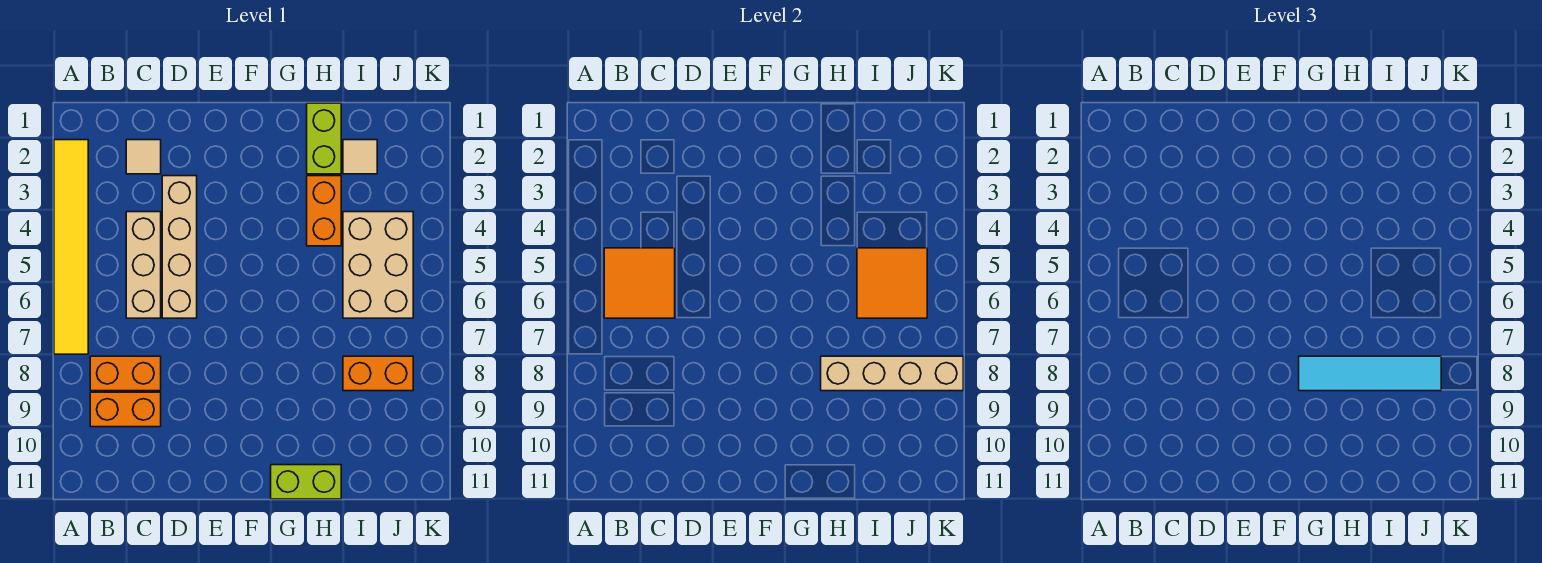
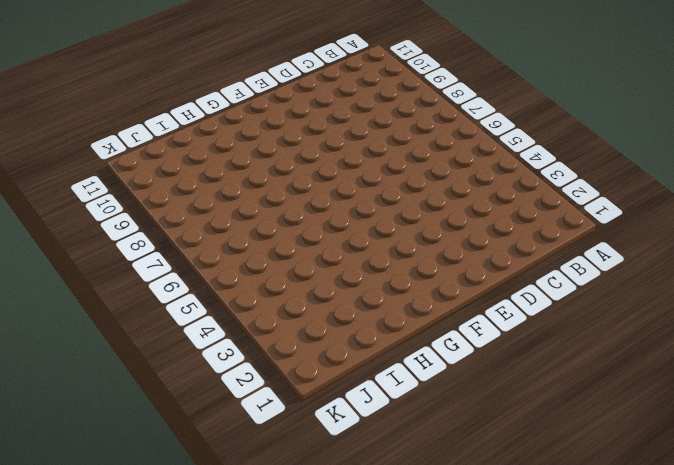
none -> yellow tile A2:A7 level 1
none -> orange brick B8:C8 level 1
none -> orange brick B9:C9 level 1

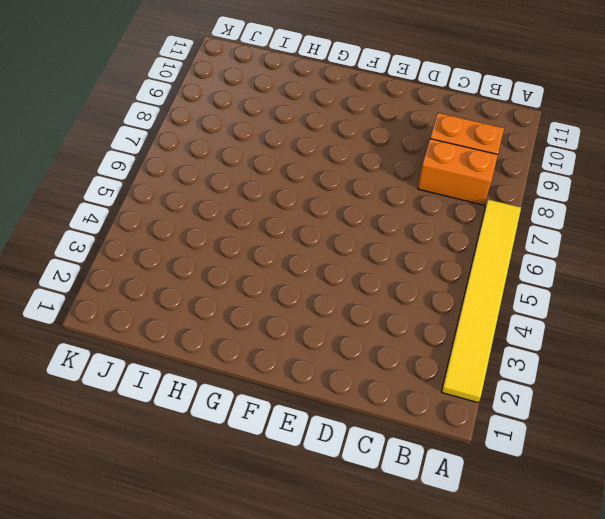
none -> tan tile C2 level 1
none -> tan brick C4:C6 level 1
none -> tan brick D3:D6 level 1

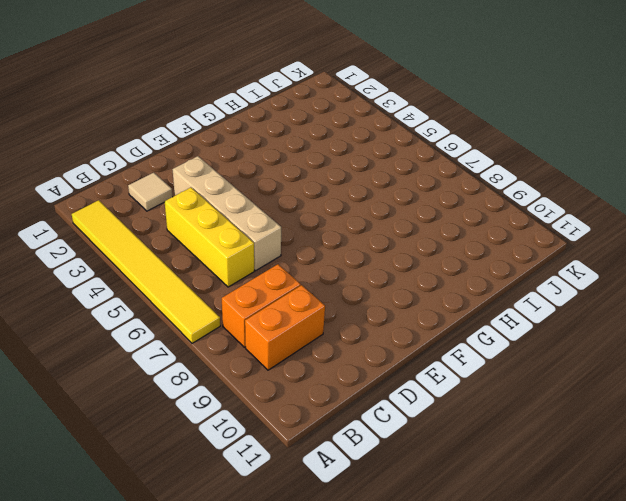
yellow brick C4:C6 level 1 -> tan brick C4:C6 level 1
none -> lime brick G11:H11 level 1
none -> lime brick H1:H2 level 1
none -> orange brick H3:H4 level 1

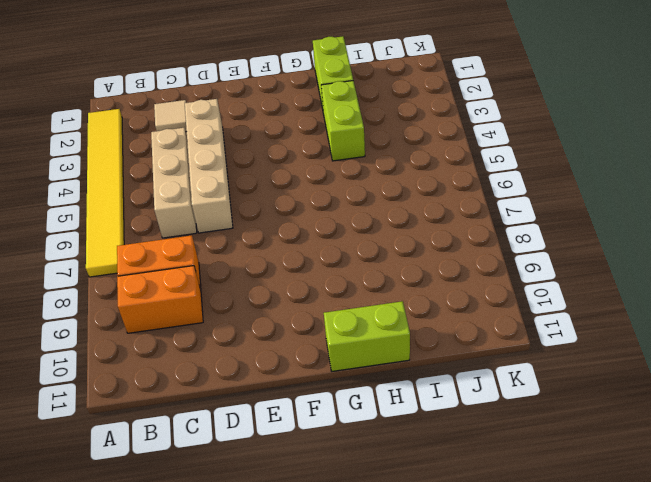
lime brick H3:H4 level 1 -> orange brick H3:H4 level 1
none -> tan tile I2 level 1
none -> tan brick I4:J6 level 1
none -> orange brick I8:J8 level 1

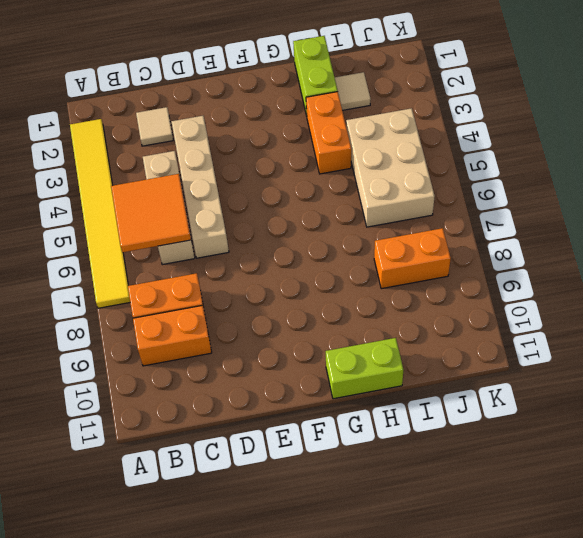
none -> tan brick H8:K8 level 2
none -> orange tile I5:J6 level 2
none -> cyan tile G8:J8 level 3

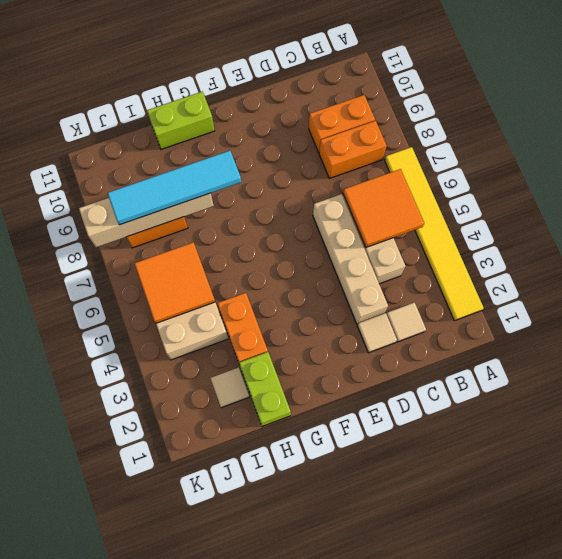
tan tile D2 level 1 -> none

